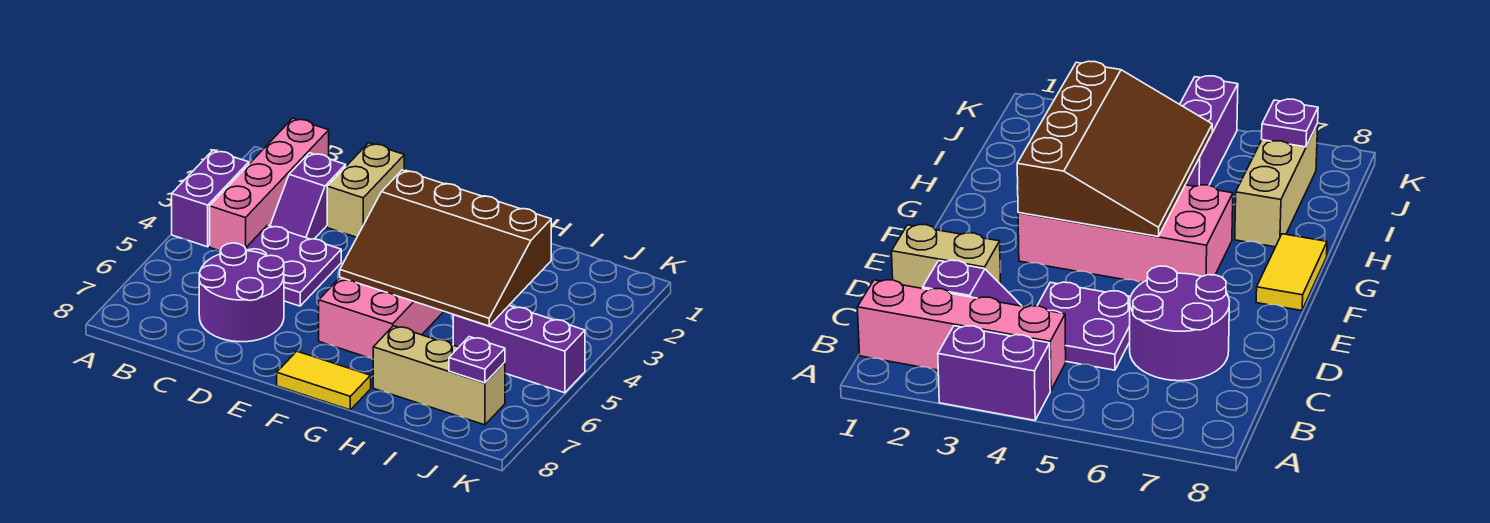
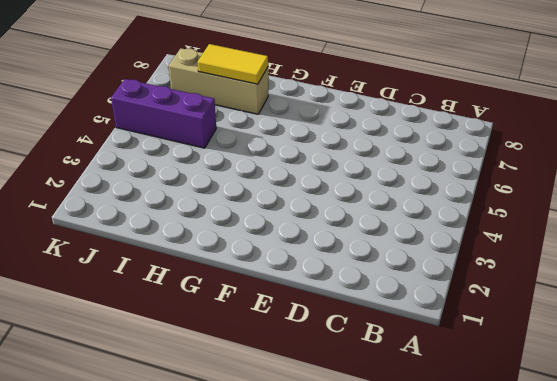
yellow tile H7:I7 level 2 -> yellow tile F8:G8 level 1
none -> purple brick A3:A4 level 1
none -> pink brick B1:B4 level 1
none -> purple slope C2:C3 level 1 top 2

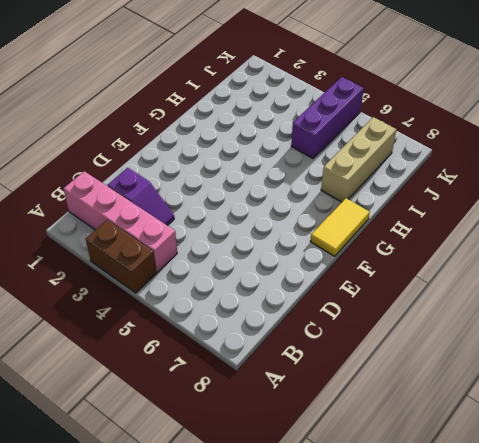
brown brick A3:A4 level 1 -> purple brick A3:A4 level 1
none -> purple plate C4:D5 level 1
none -> purple round brick C6:D7 level 1
none -> tan brick D1:D2 level 1

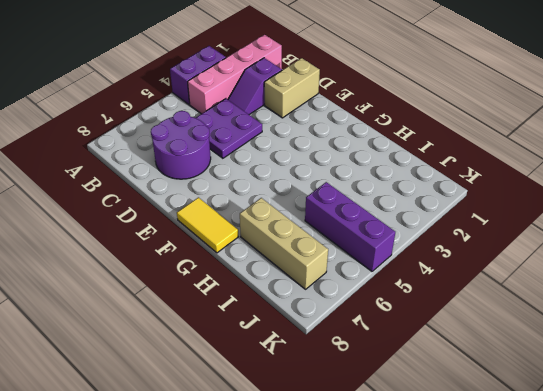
none -> pink brick F3:G6 level 1
none -> brown slope F3:I5 level 2 top 3
none -> purple plate J7 level 2

